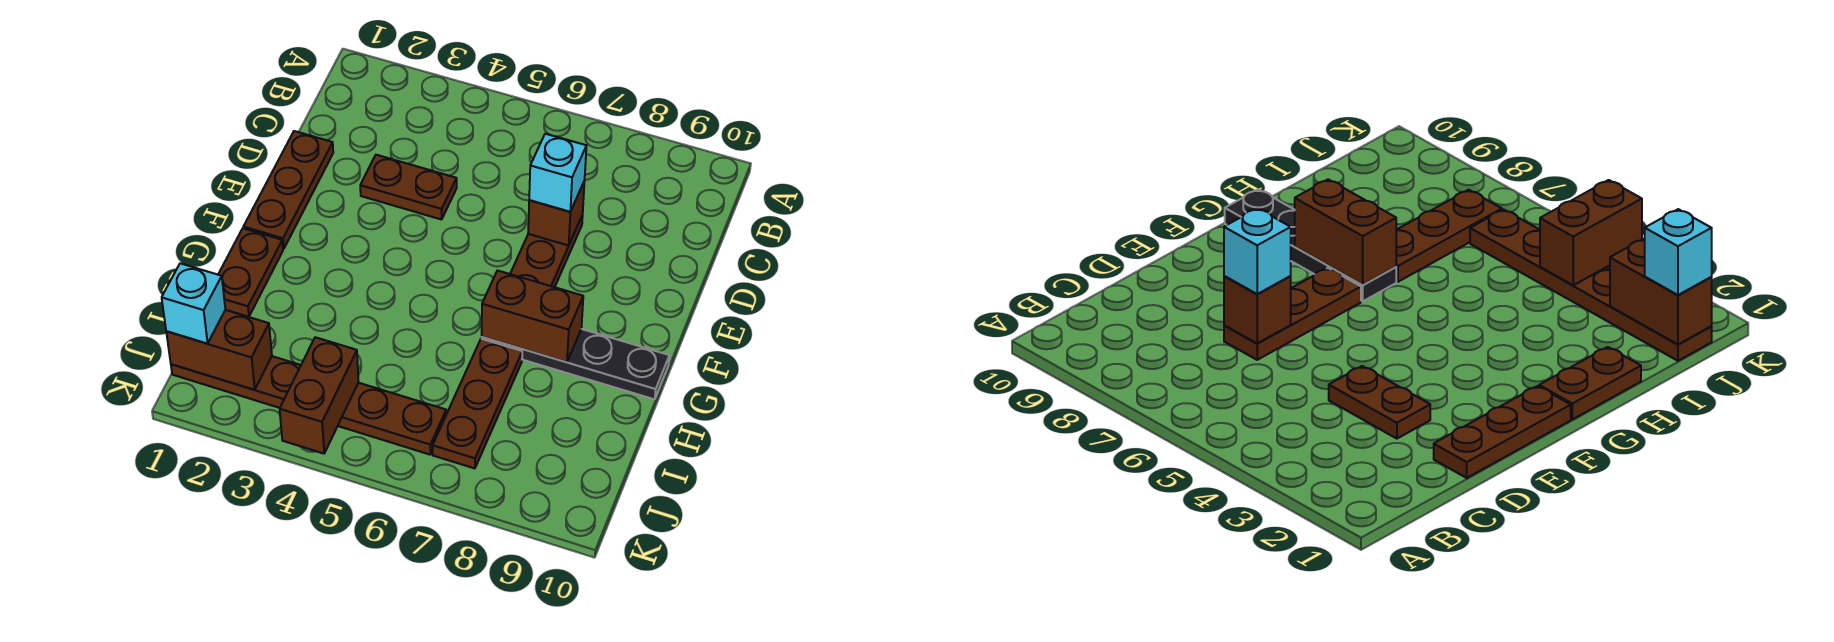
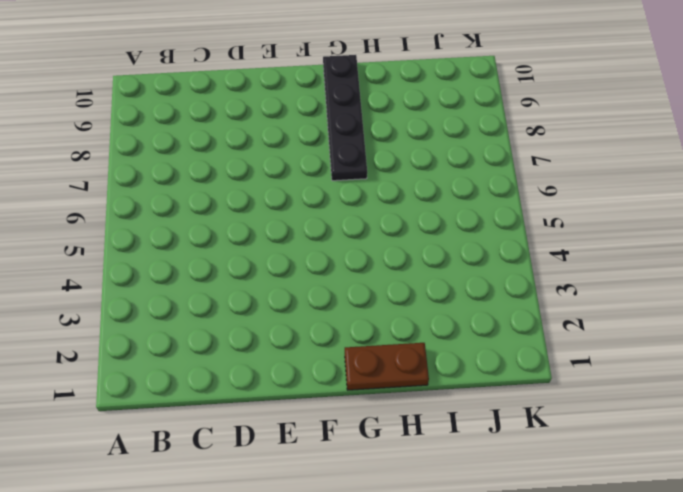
none -> brown plate D1:F1 level 1
none -> brown plate D3:D4 level 1
none -> brown plate D7:F7 level 1

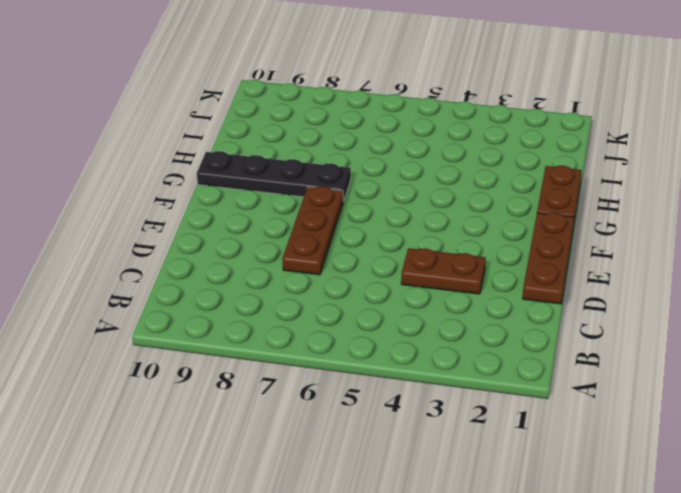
none -> brown plate H7:J7 level 1
none -> brown plate J1:J6 level 1
none -> brown brick D7 level 2

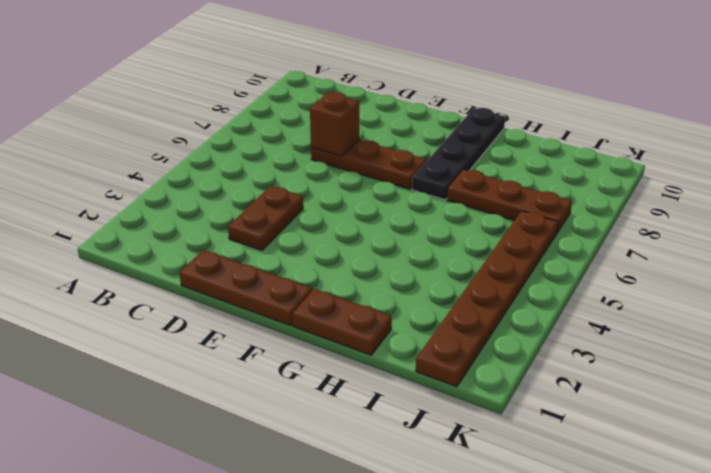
none -> brown brick G7:G8 level 2
none -> brown brick J1:J2 level 2
none -> brown brick J4:K4 level 2

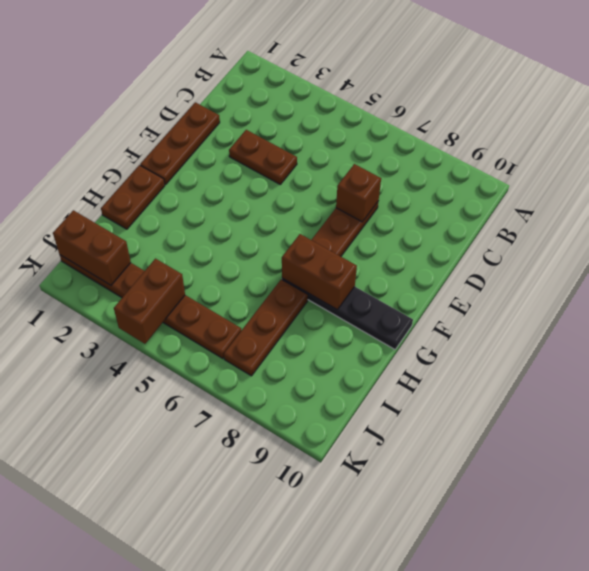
none -> cyan brick D7 level 3
none -> cyan brick J1 level 3

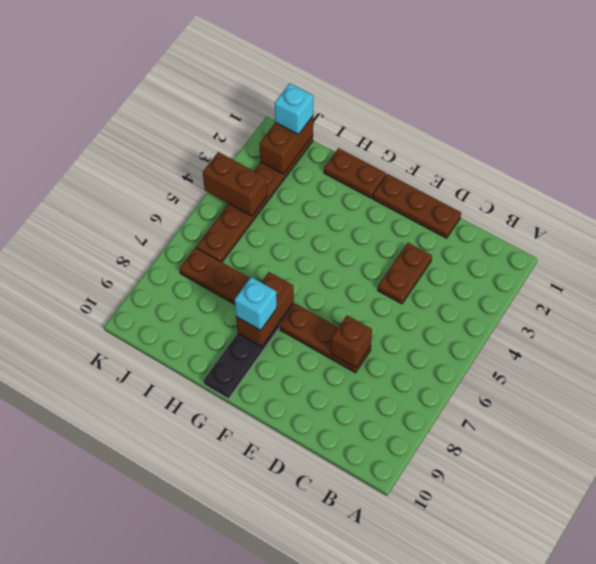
cyan brick G8 level 3 -> cyan brick D7 level 3

